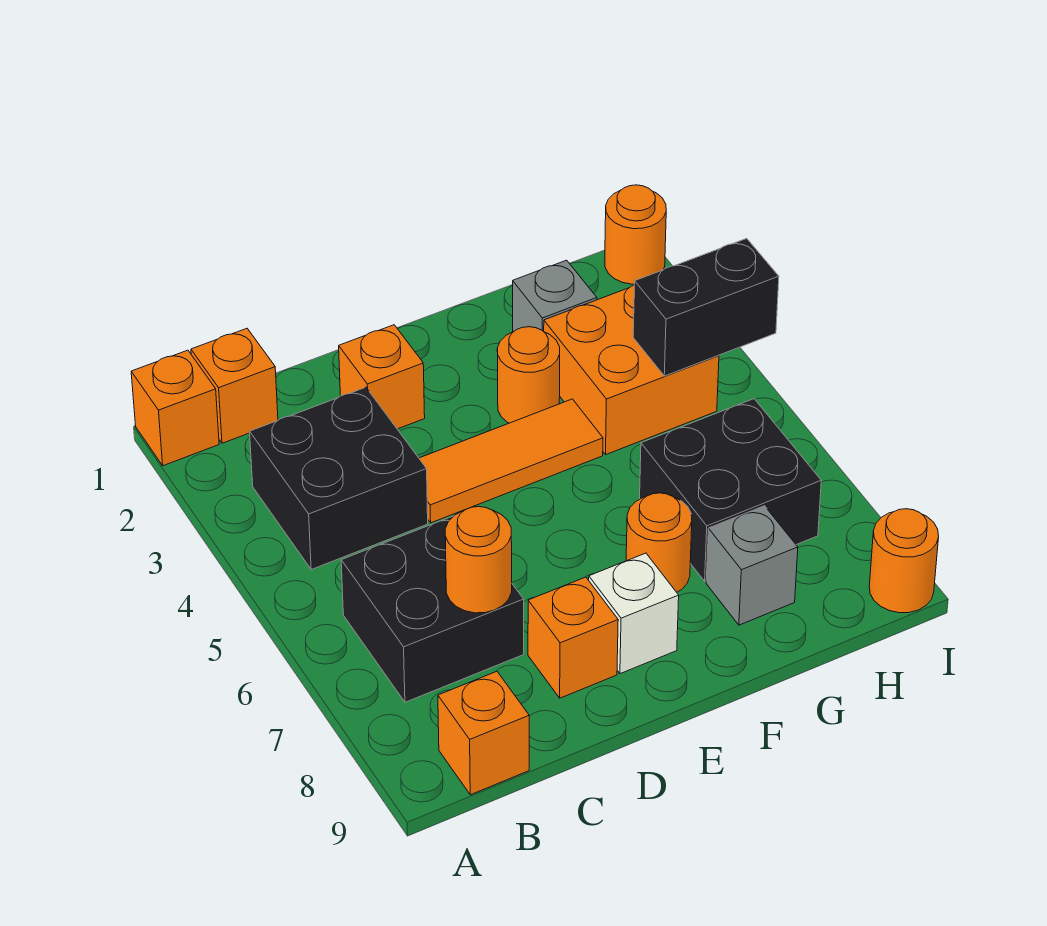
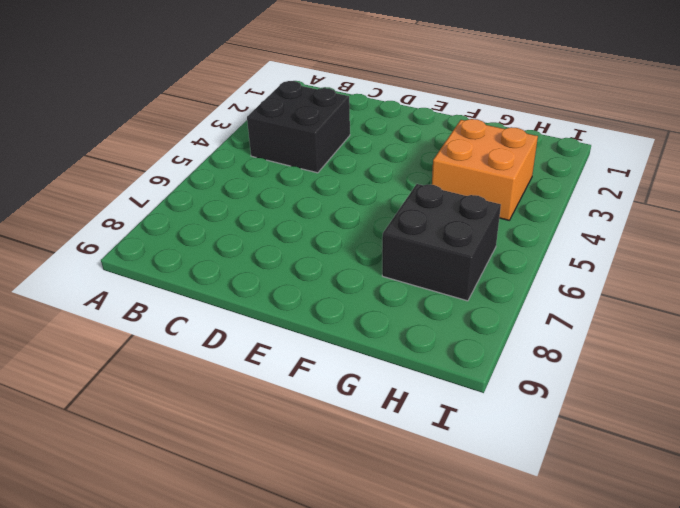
none -> orange brick A1 level 1
none -> orange brick B1 level 1
none -> black brick B6:C7 level 1

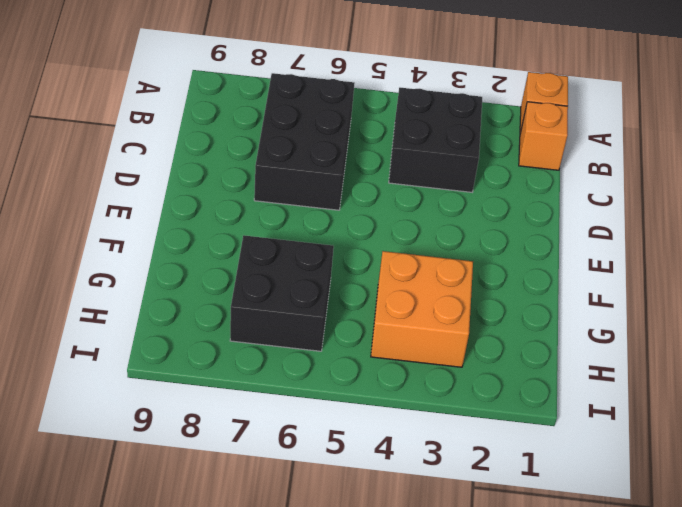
black brick B6:D7 level 1 -> black brick B6:C7 level 1
none -> orange brick B9 level 1
none -> orange brick D2 level 1
none -> orange tile D4:F4 level 1

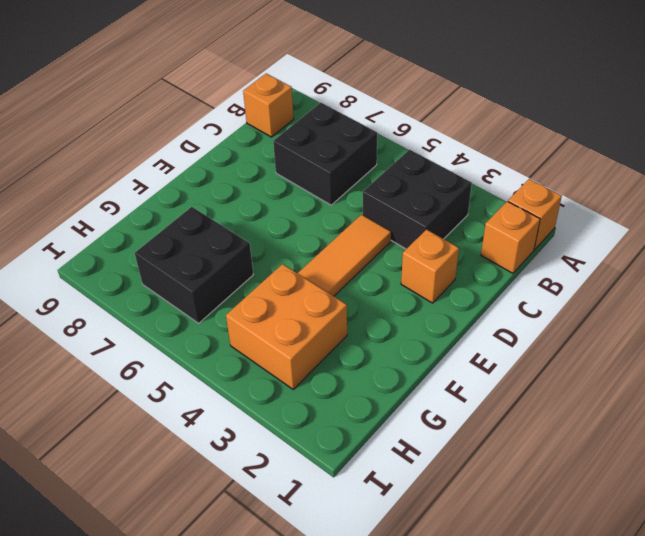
none -> orange brick D8 level 1
none -> white brick E8 level 1
none -> orange round brick F3 level 1

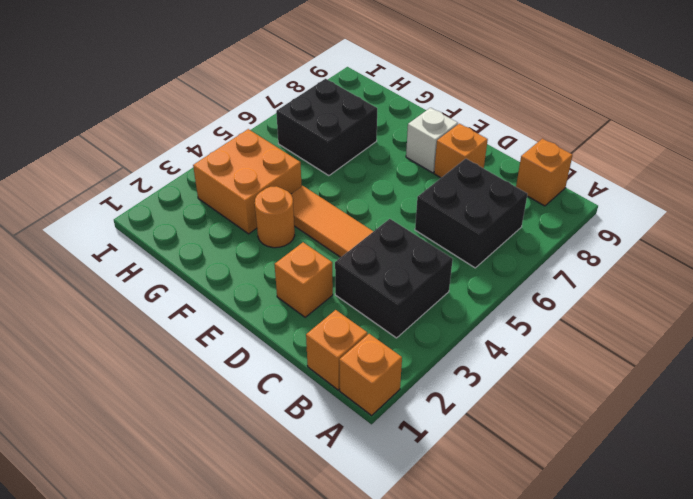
none -> orange round brick F7 level 1
none -> grey brick G2 level 1
none -> grey brick G8 level 1

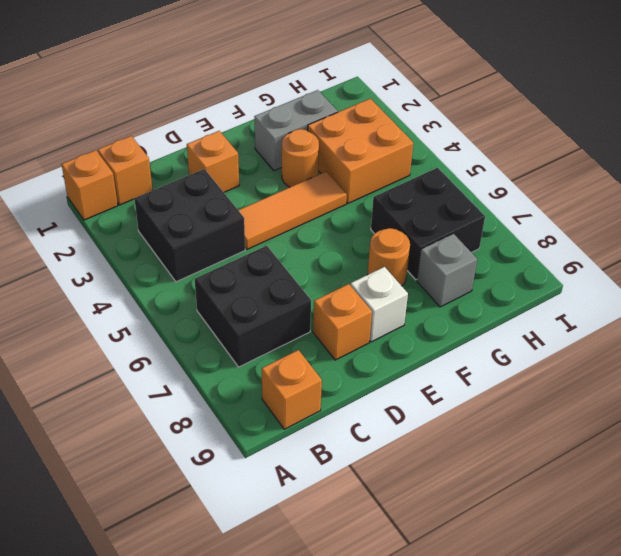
grey brick F2:G2 level 1 -> grey brick G2 level 1
none -> orange round brick I1 level 1
none -> orange round brick I9 level 1
none -> orange round brick C7 level 2

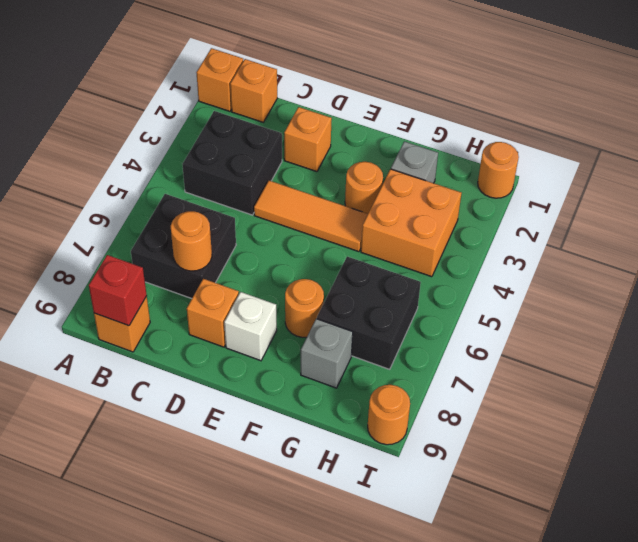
red brick B9 level 2 -> none
none -> black brick H4:I4 level 2

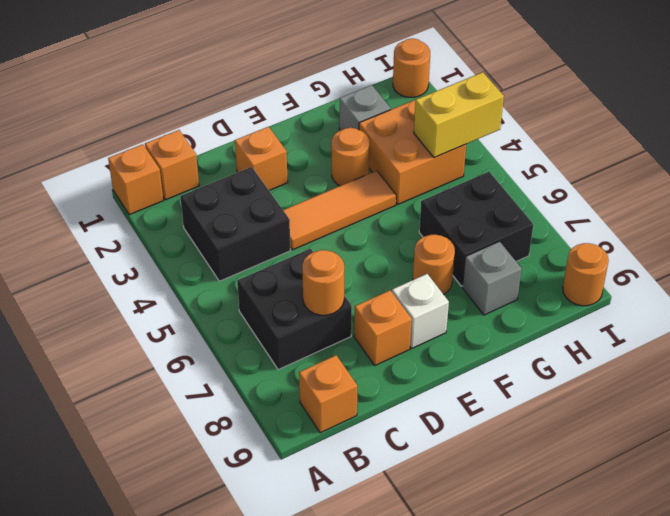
yellow brick H4:I4 level 2 -> black brick H4:I4 level 2

